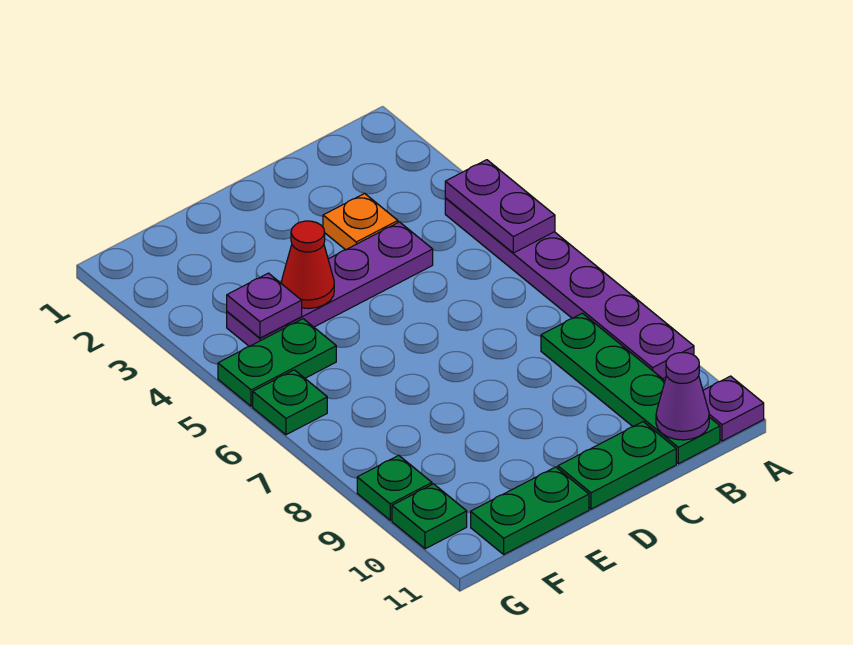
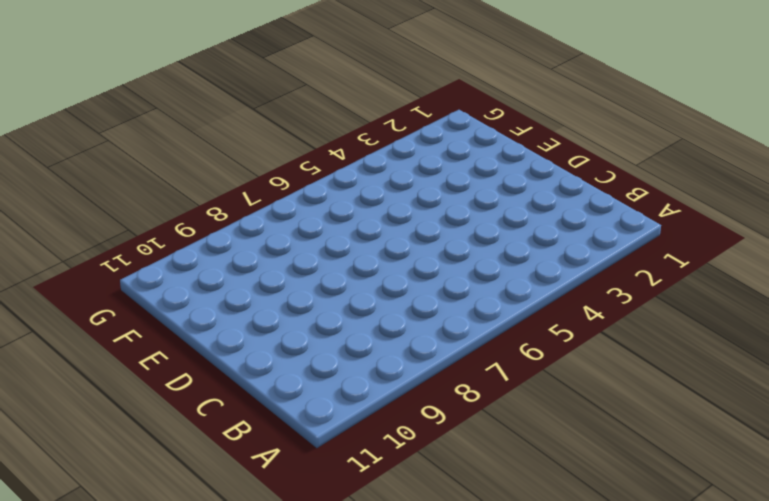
none -> purple plate A4:A9 level 1
none -> purple plate A11 level 1
none -> green plate B8:B11 level 1

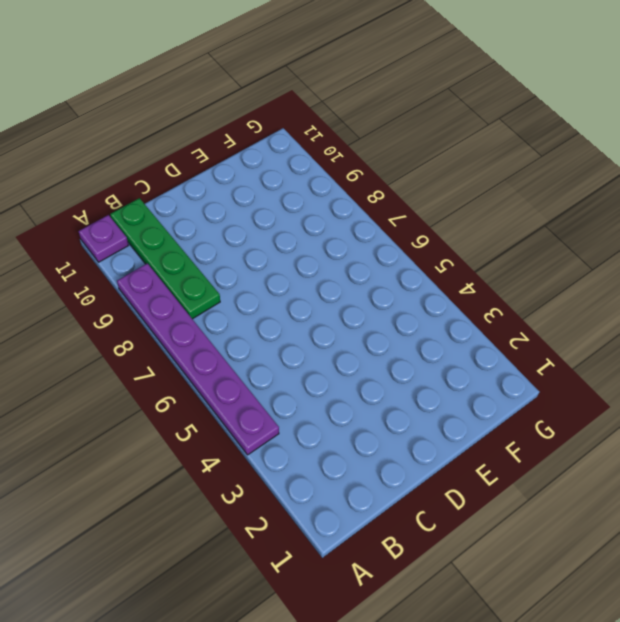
none -> orange plate C3 level 1
none -> purple plate C4:F4 level 1
none -> green plate C11:D11 level 1

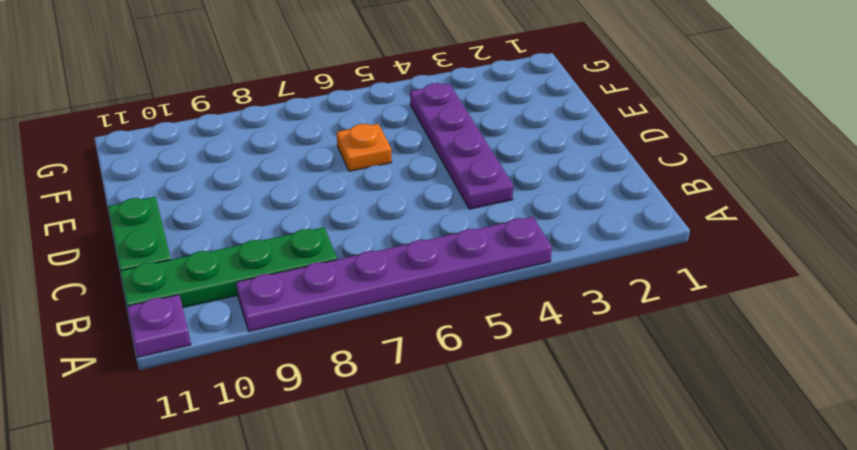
orange plate E6 level 1 -> orange plate C3 level 1
none -> green plate E11:F11 level 1
none -> green plate F5:G5 level 1
none -> green plate G6 level 1

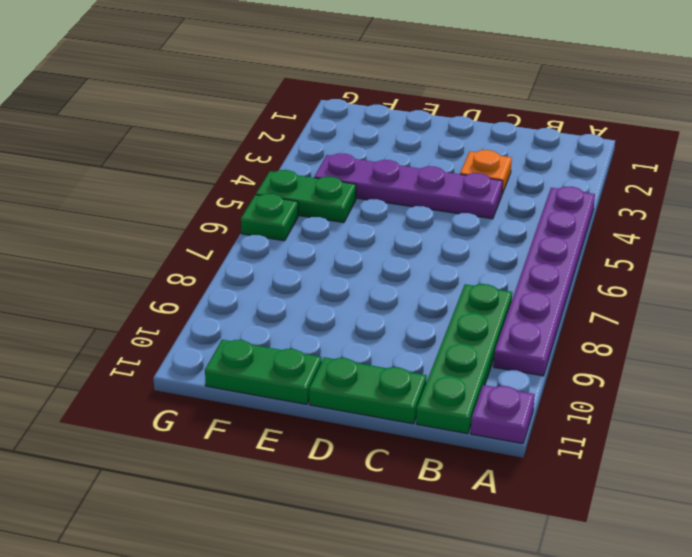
none -> green plate G9 level 1
none -> green plate G10 level 1
none -> purple plate A4:A5 level 2

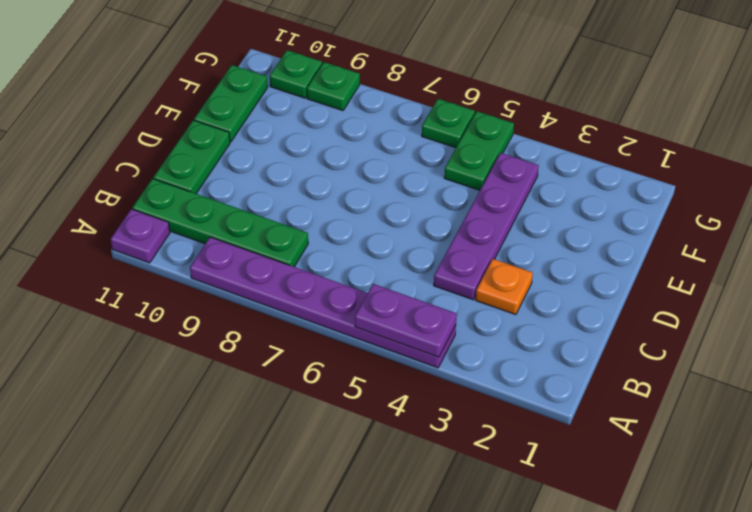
none -> purple cone B11 level 2
none -> red cone E4 level 2
none -> purple plate F4 level 2

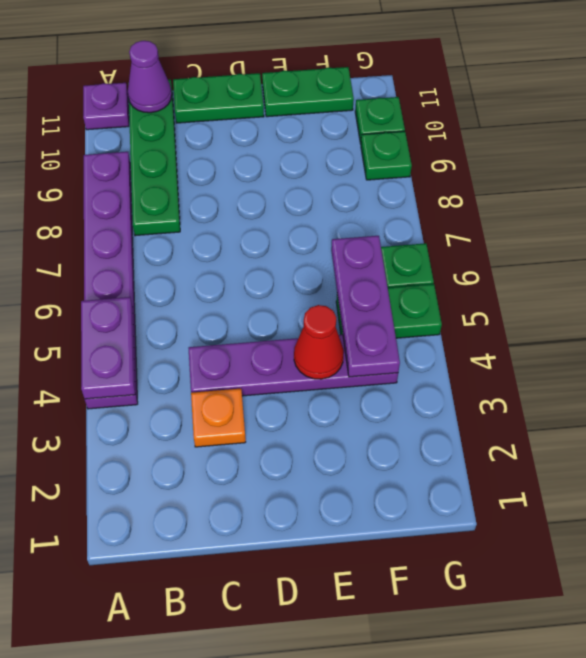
purple plate F4:F6 level 2 -> purple plate F4 level 2

